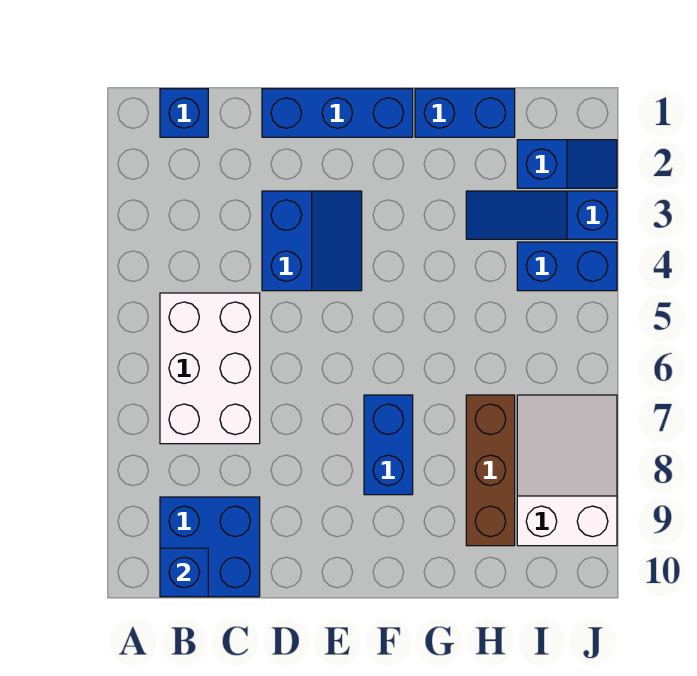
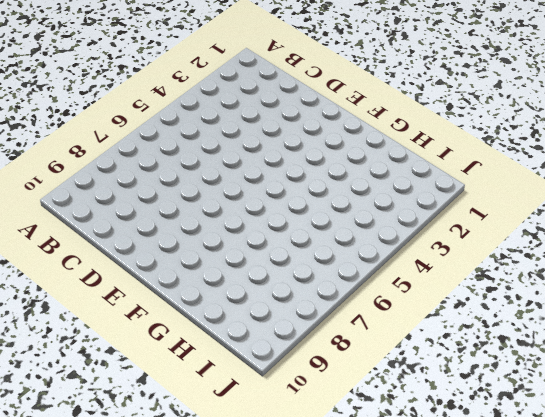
none -> blue brick B1 level 1
none -> white brick B5:C7 level 1
none -> blue brick B9:C10 level 1

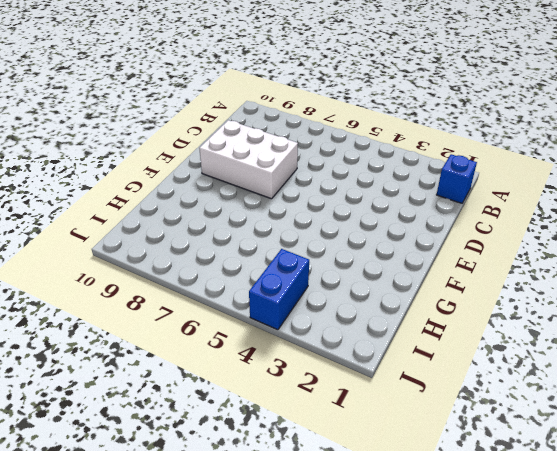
white brick D7:E9 level 1 -> white brick B5:C7 level 1
none -> blue brick B9:C10 level 1
none -> blue brick D1:F1 level 1
none -> blue slope D3:E4 level 1 top D

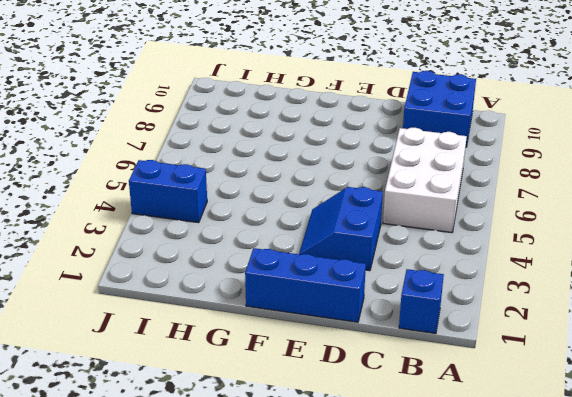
none -> blue brick F7:F8 level 1
none -> blue brick G1:H1 level 1
none -> blue slope H3:J3 level 1 top J

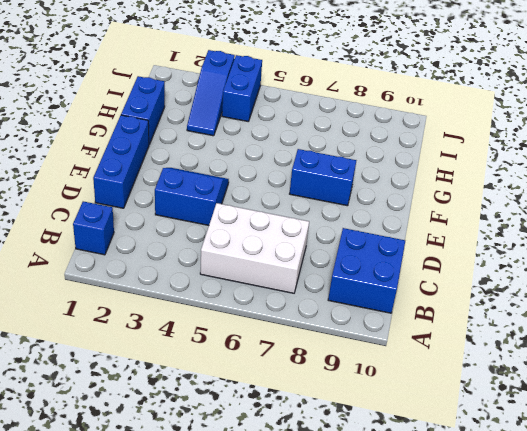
none -> brown brick H7:H9 level 1
none -> blue slope I2:J2 level 1 top I
none -> white slope I7:J9 level 1 top 9

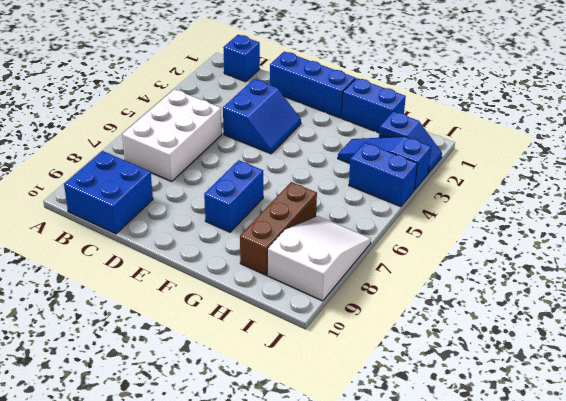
none -> blue brick B10 level 2

